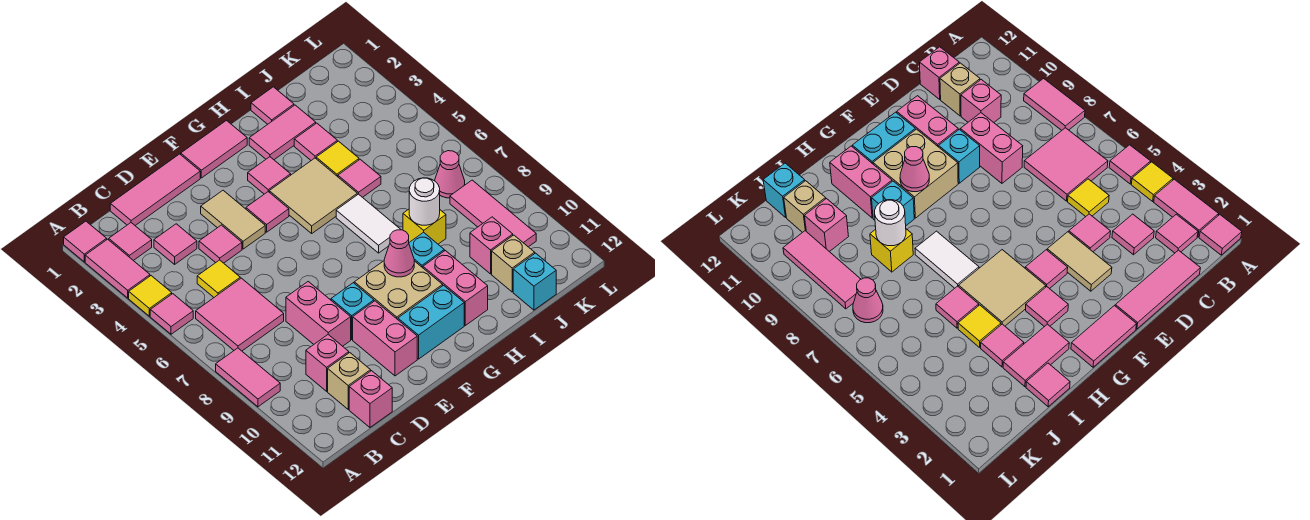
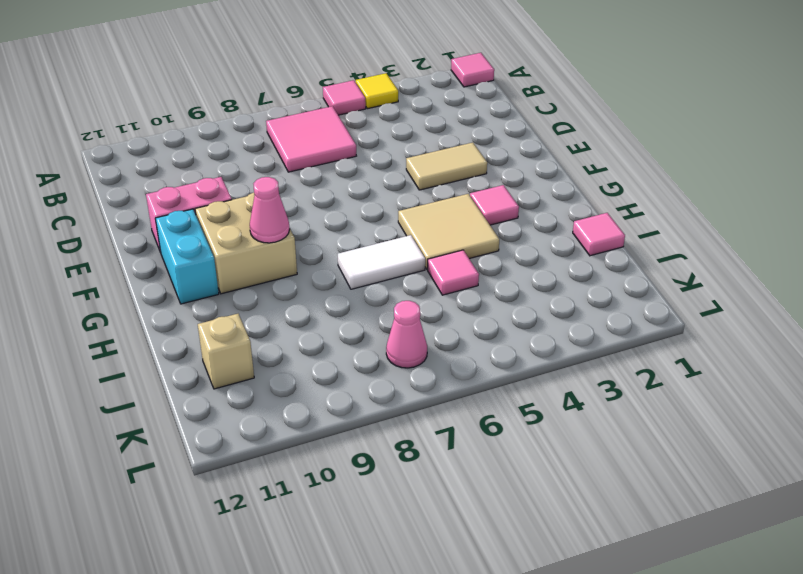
none -> pink tile A2:A3 level 1
none -> pink tile A8:A9 level 1
none -> pink tile B2 level 1
none -> pink tile C1:E1 level 1

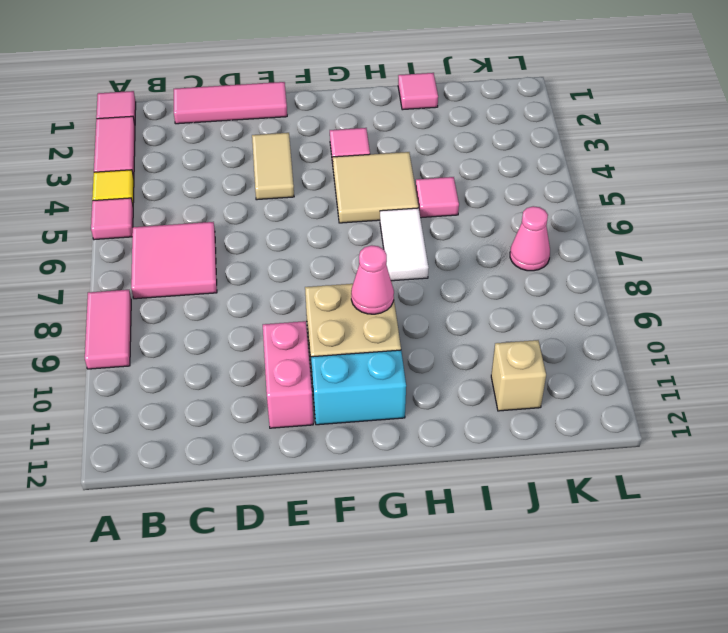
none -> pink tile B2 level 1
none -> pink tile C3 level 1
none -> yellow tile C5 level 1
none -> pink brick C10 level 1

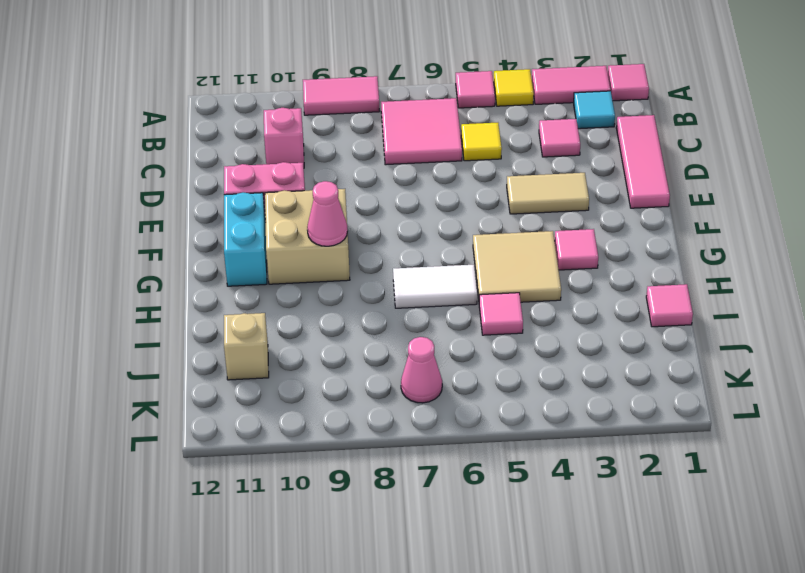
cyan tile B2 level 1 -> pink tile B2 level 1
none -> tan brick C11 level 1
none -> pink brick C12 level 1
none -> pink tile D4 level 1
none -> pink brick D8:D9 level 1

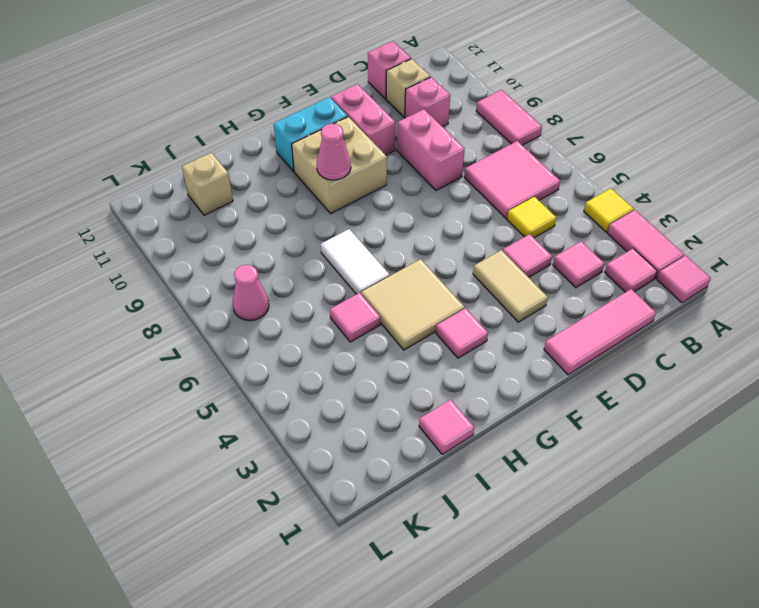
none -> pink tile A5 level 1
none -> cyan brick E9 level 1
none -> pink tile F1:G1 level 1
none -> pink tile F4 level 1

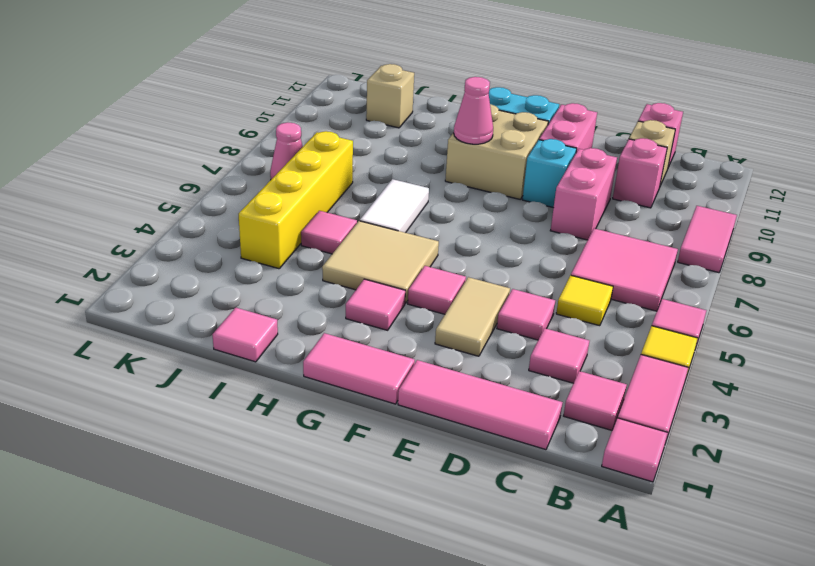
yellow brick J4:J7 level 1 -> none
none -> pink tile H2:I2 level 1
none -> cyan brick H9 level 1
none -> pink brick H10:H11 level 1
none -> pink tile I3 level 1

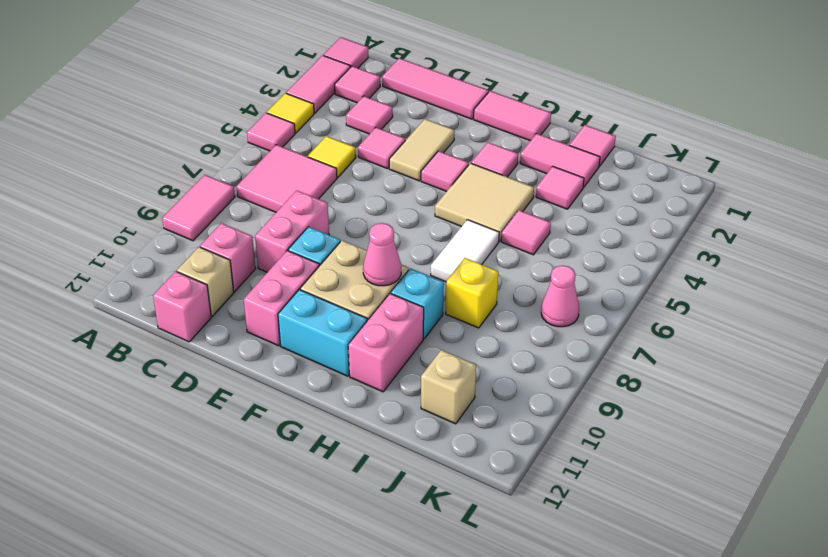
none -> yellow tile I4 level 1
none -> pink brick J10 level 1
none -> cyan brick J12 level 1
none -> pink tile K8:K10 level 1

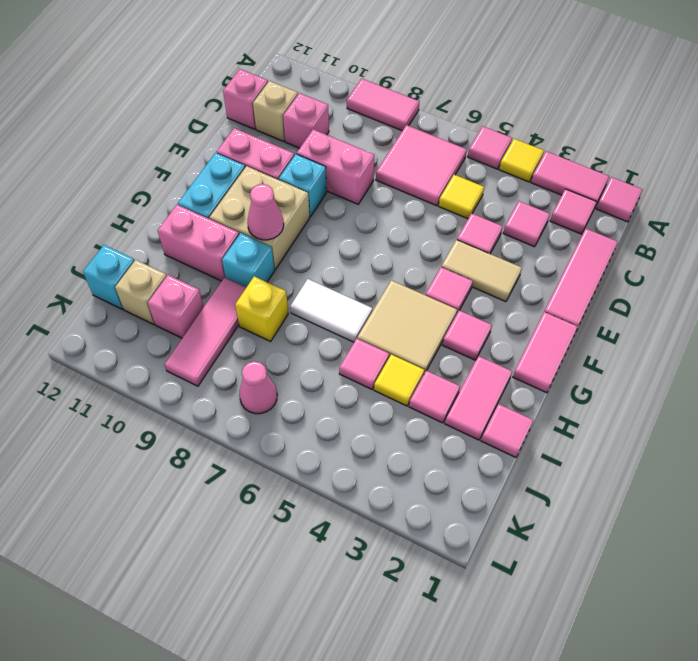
pink tile I9:K9 level 1 -> pink tile K8:K10 level 1
none -> white round brick I8 level 2

